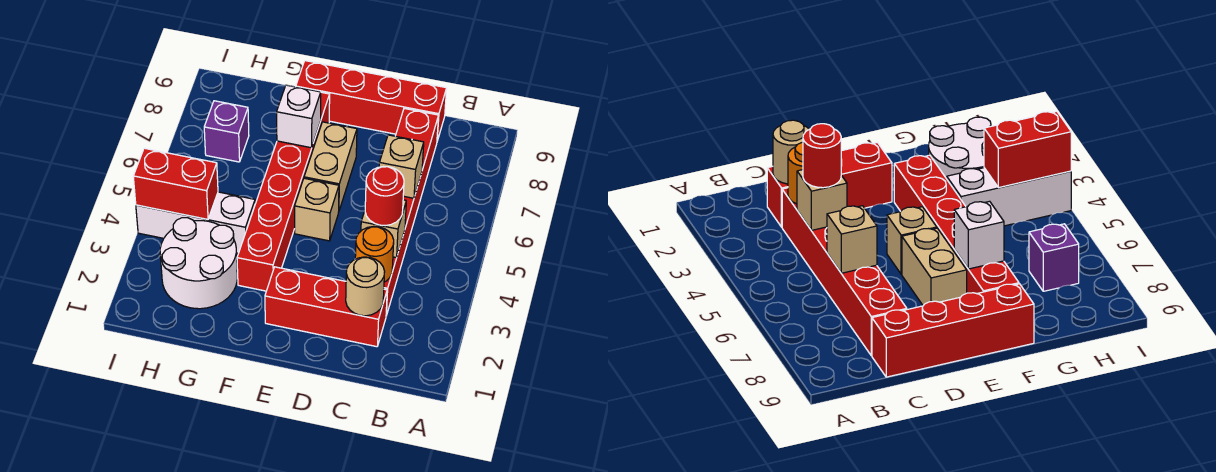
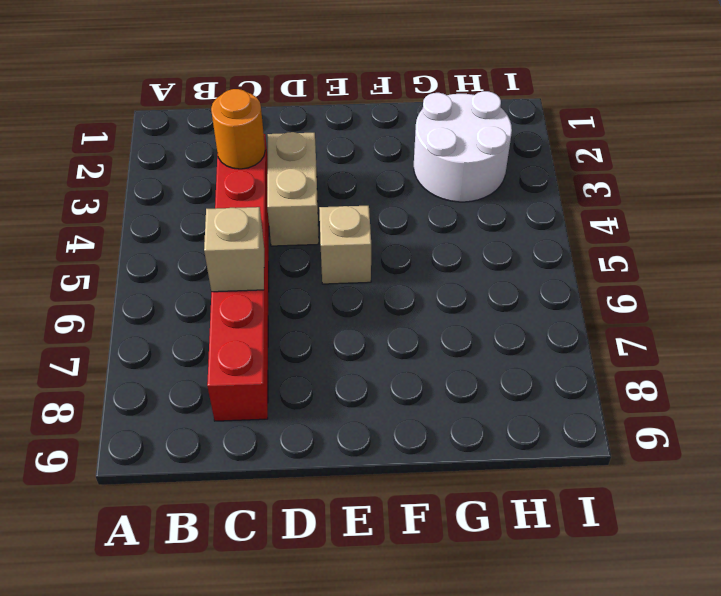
tan brick D3:D4 level 1 -> tan brick E6:E7 level 1
none -> red brick C2:E2 level 1
none -> red brick C9:F9 level 1
none -> red brick F3:F8 level 1

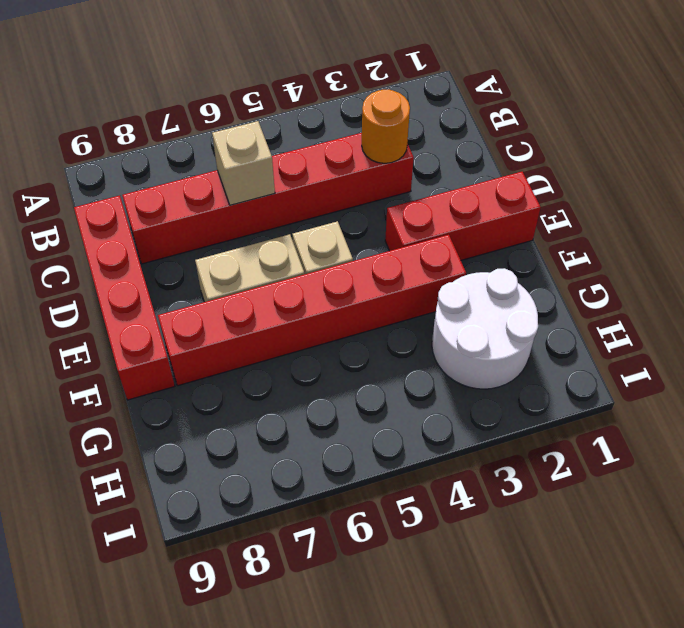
red brick E1:E3 level 1 -> red brick C2:E2 level 1
none -> white brick G4:I4 level 1
none -> purple brick H7 level 1
none -> tan round brick C2 level 2

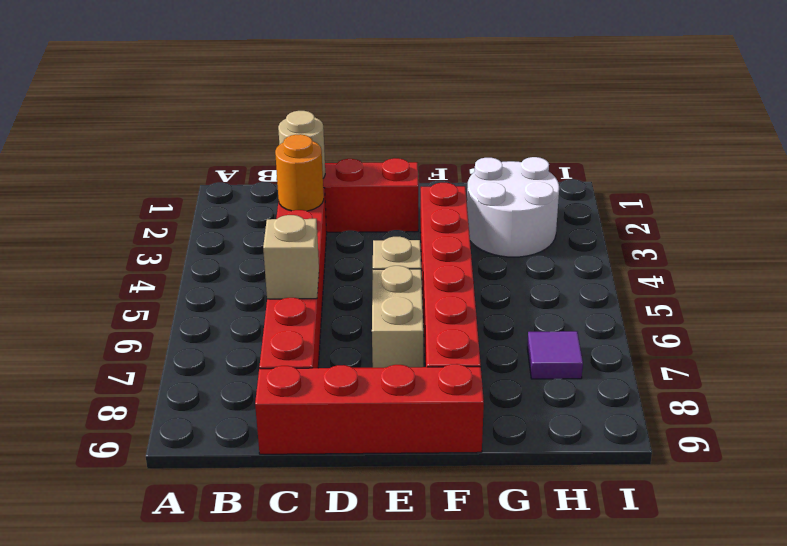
purple tile H7 level 1 -> purple brick H7 level 1
none -> white brick G4:I4 level 1
none -> tan brick C4 level 2
none -> white brick F7 level 2

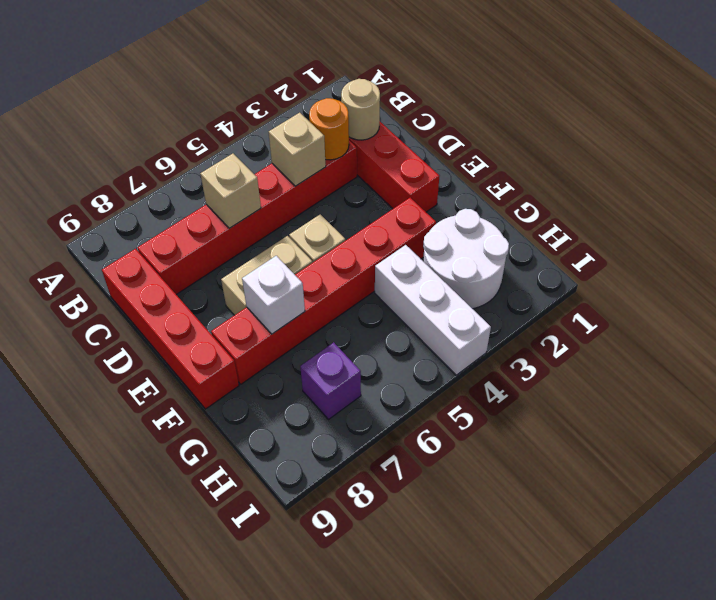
none -> red brick H4:I4 level 2
none -> red round brick C4 level 3

